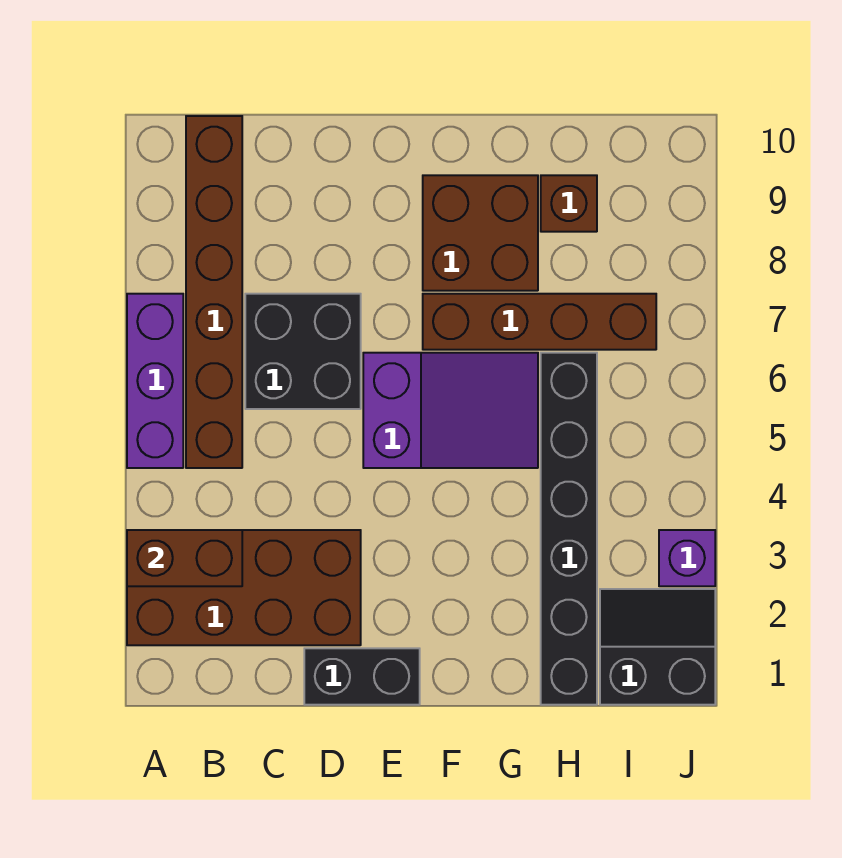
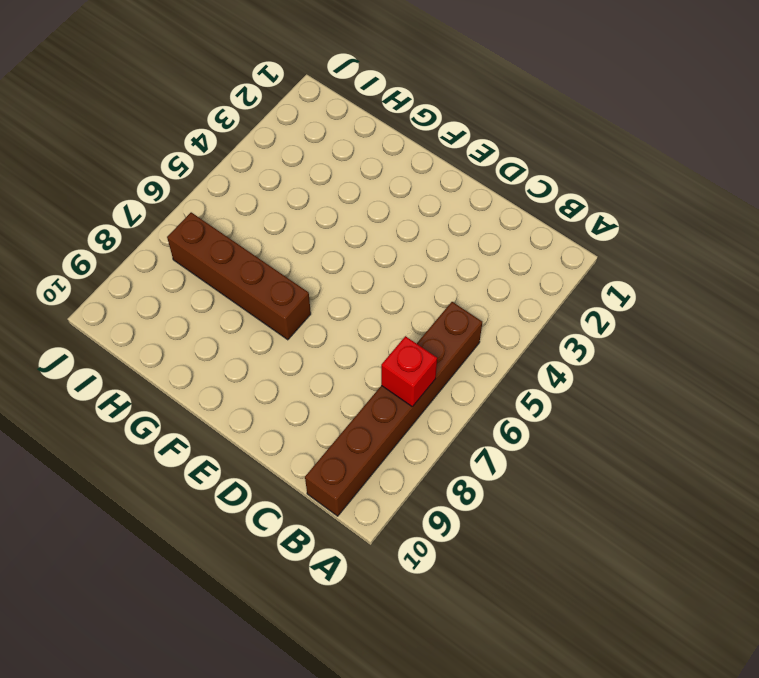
red brick B7 level 2 -> none
none -> brown brick A2:D3 level 1
none -> purple brick A5:A7 level 1
none -> black brick C6:D7 level 1

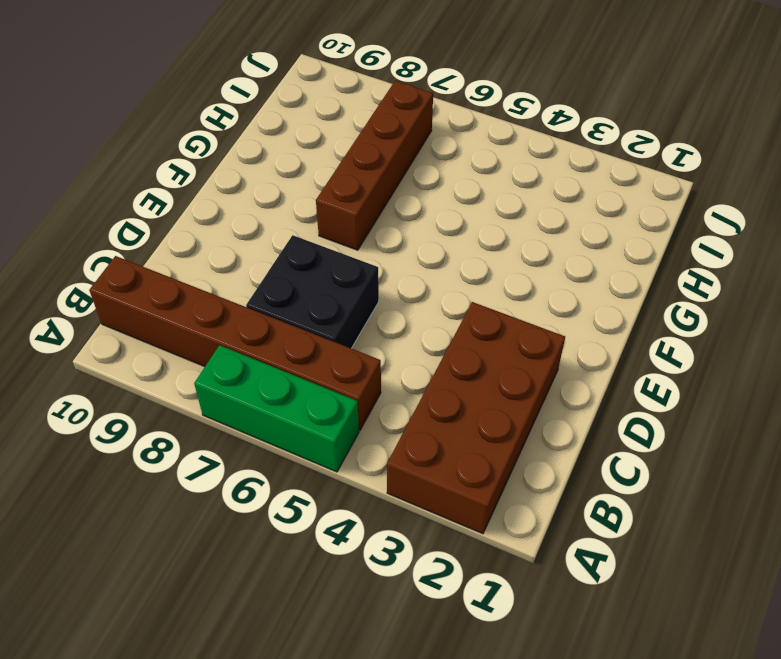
green brick A5:A7 level 1 -> purple brick A5:A7 level 1
none -> black brick D1:E1 level 1
none -> purple slope E5:G6 level 1 top E
none -> brown brick F8:G9 level 1

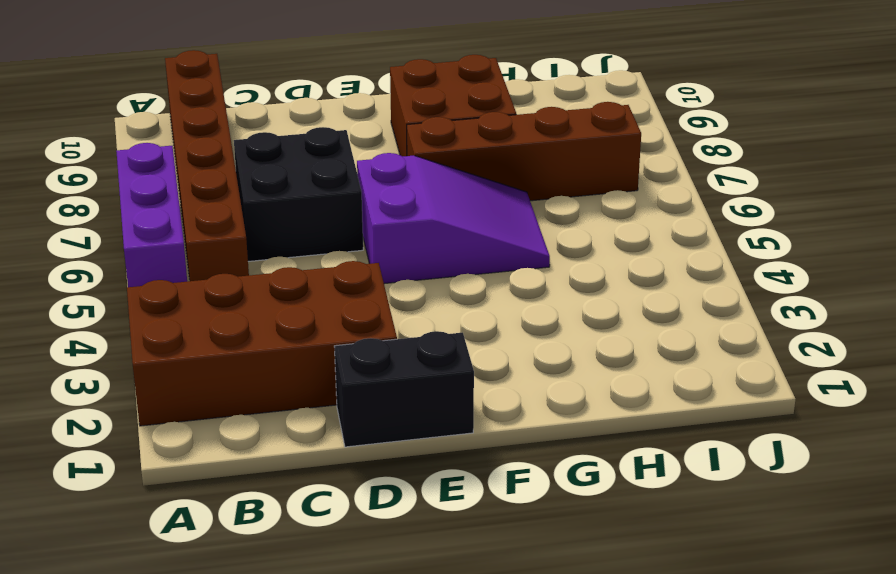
none -> black brick H1:H6 level 1
none -> brown brick H9 level 1
none -> black slope I1:J2 level 1 top 1

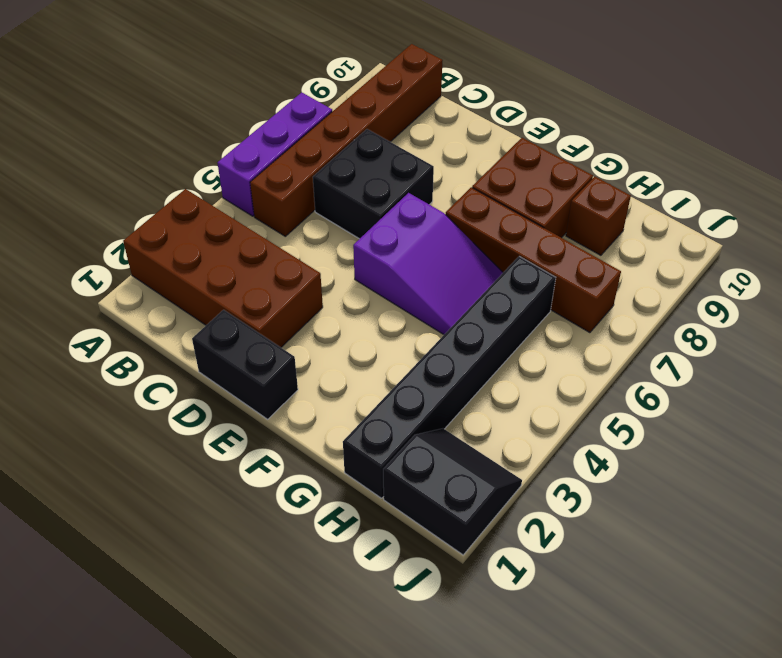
none -> purple brick J3 level 1
none -> brown brick A3:B3 level 2

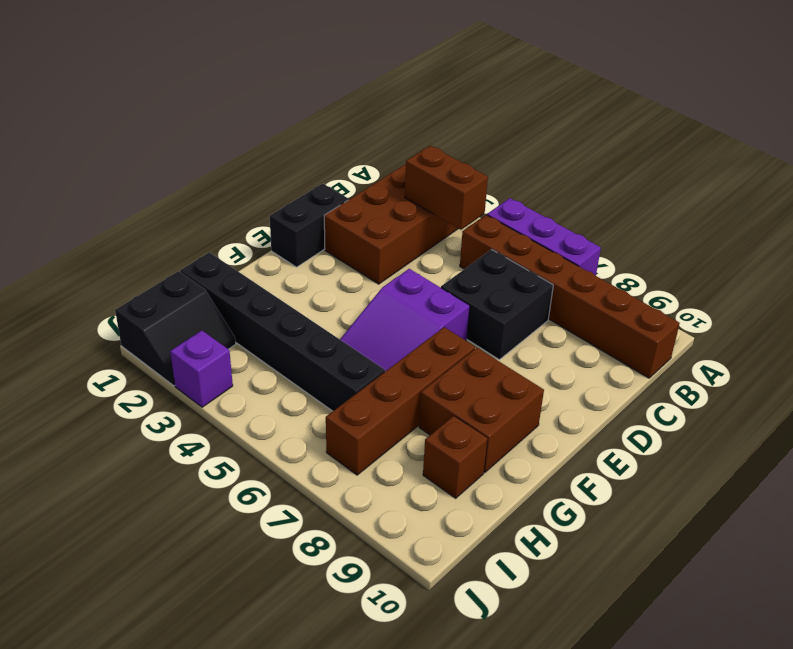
brown brick B3:B4 level 2 -> brown brick A3:B3 level 2

